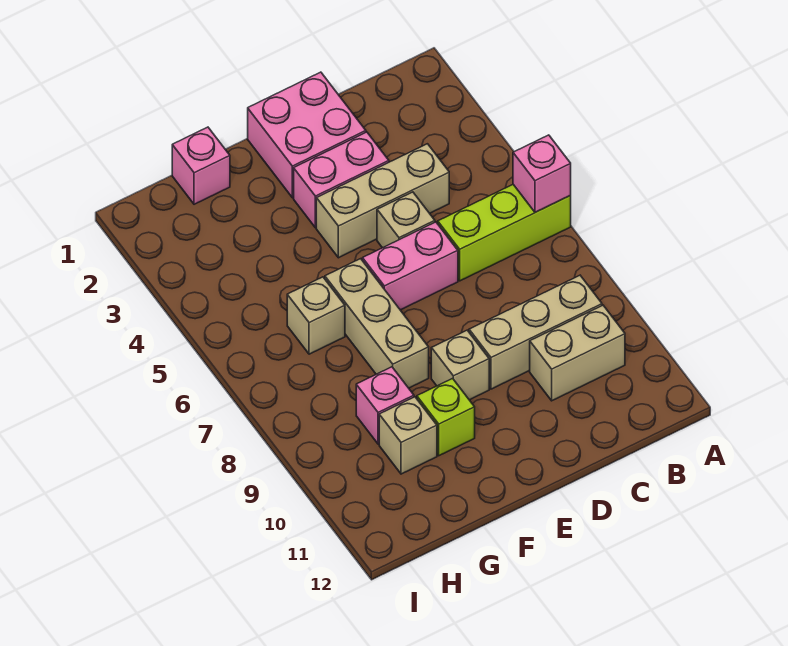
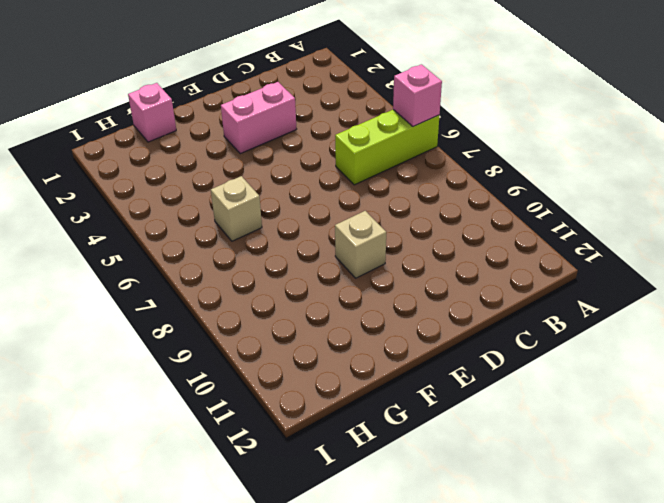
none -> tan brick B9:D9 level 1
none -> tan brick B10:C10 level 1
none -> tan brick C4:E4 level 1

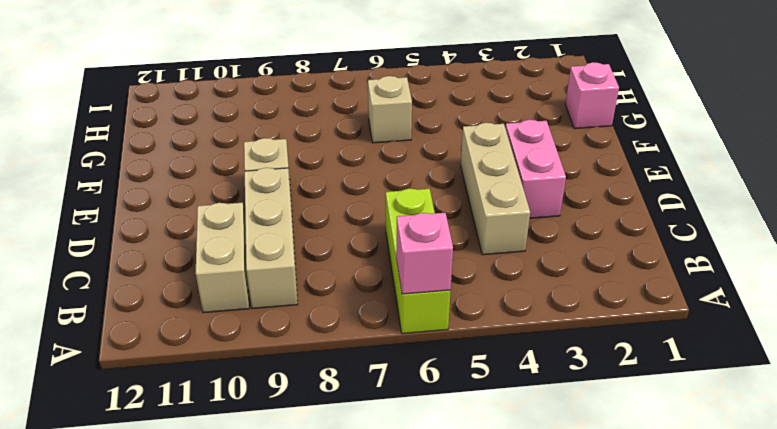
none -> pink brick D1:E2 level 1
none -> tan brick D5 level 1
none -> pink brick D6:E6 level 1

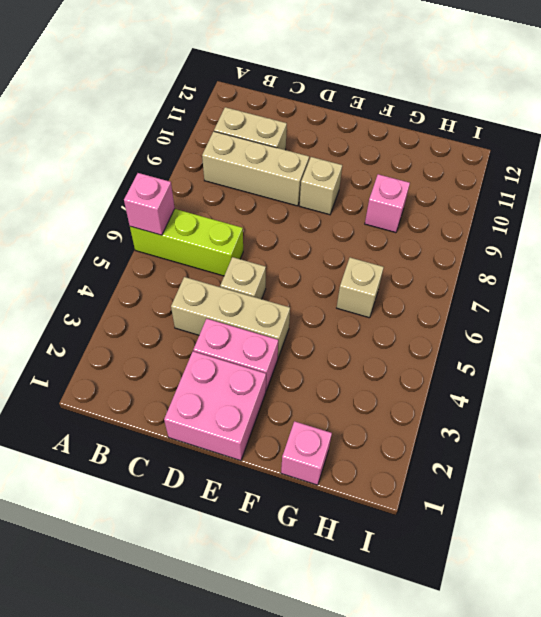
none -> pink brick D6:E6 level 1
none -> tan brick F6:F8 level 1
none -> lime brick F10 level 1

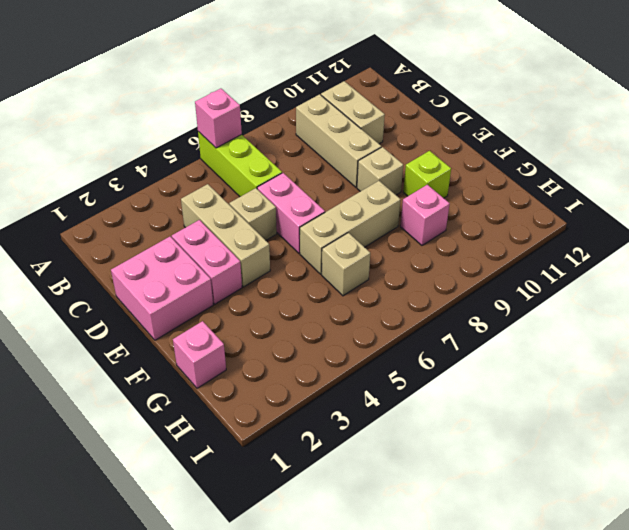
none -> tan brick G10 level 1

